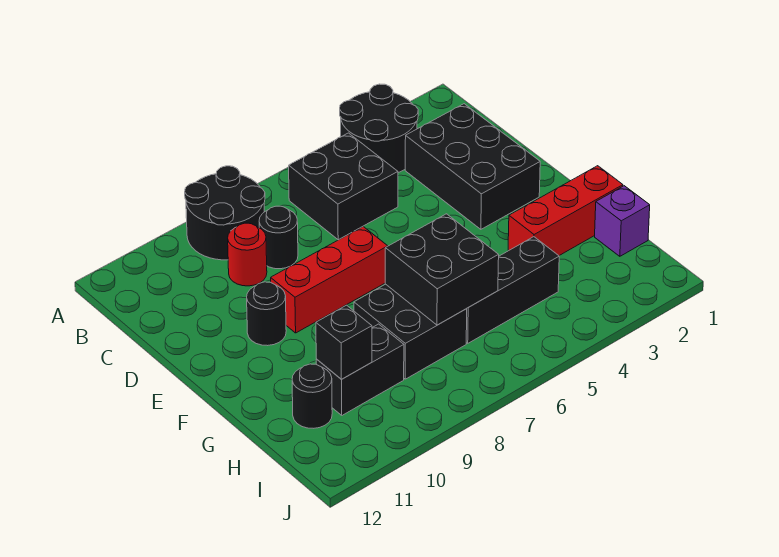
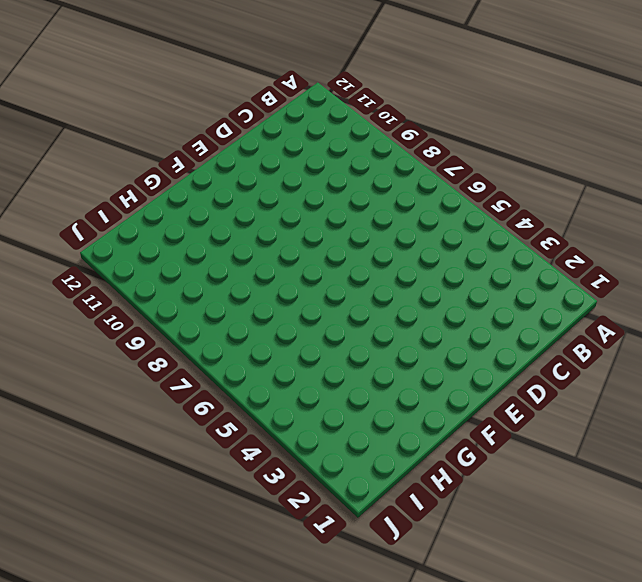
none -> black round brick A3:B4 level 1
none -> black round brick A8:B9 level 1
none -> black brick B5:C6 level 1

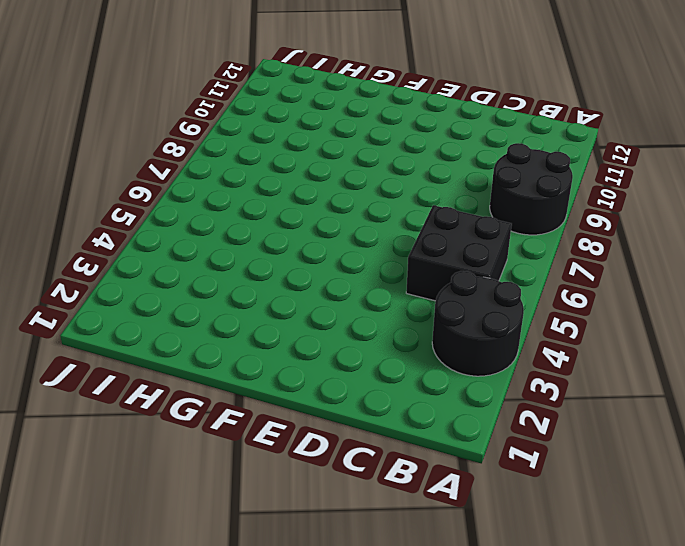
none -> black brick C2:E3 level 1
none -> black round brick C8 level 1
none -> red round brick C9 level 1

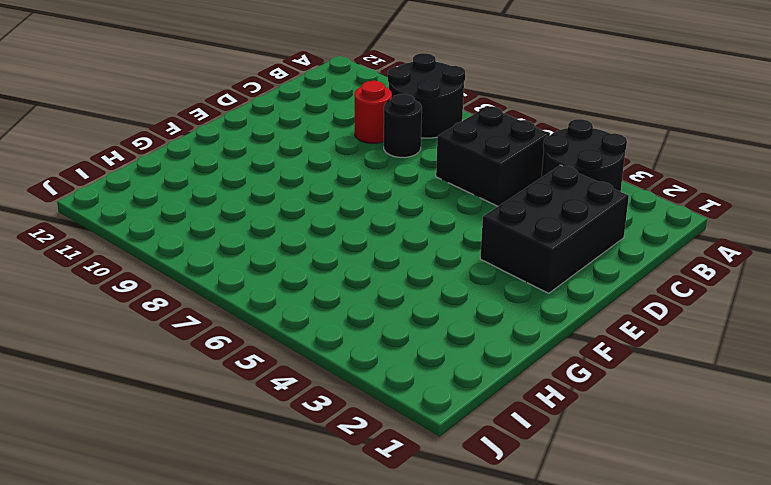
none -> red brick E7:E9 level 1
none -> black round brick E10 level 1
none -> red brick G1:G3 level 1

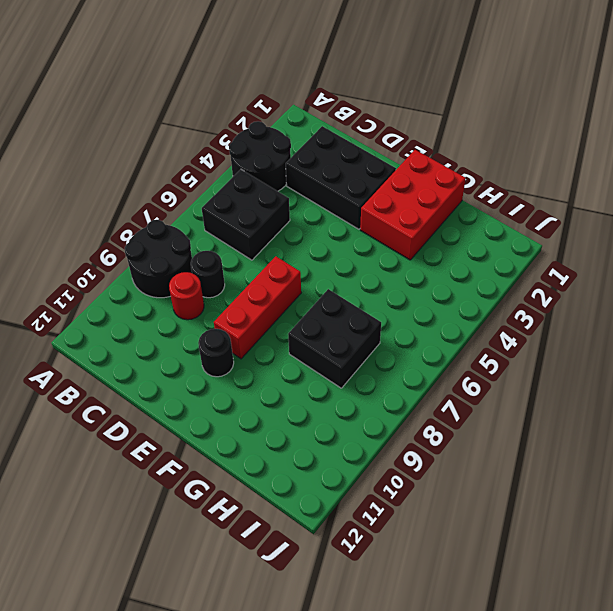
red brick F1:G3 level 1 -> red brick G1:G3 level 1
none -> purple brick H1 level 1
none -> black brick H4:H6 level 1
none -> black brick H9:H10 level 1

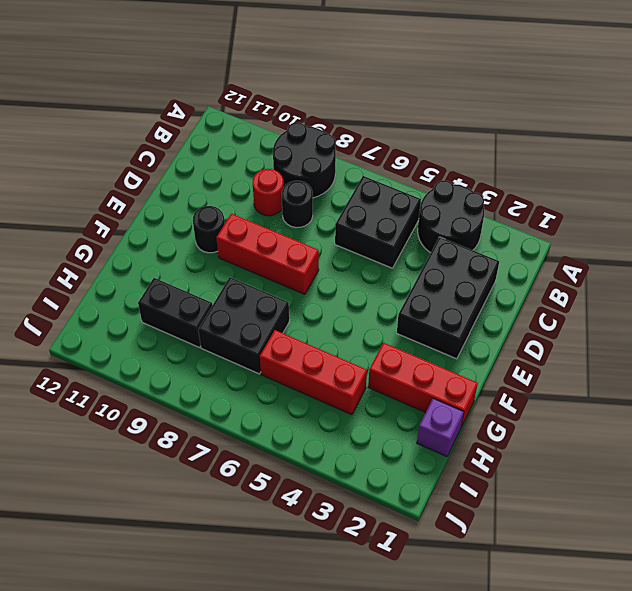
red brick H4:H6 level 1 -> black brick H4:H6 level 1
none -> black round brick H11 level 1
none -> black brick G6:H7 level 2
none -> black brick H10 level 2

